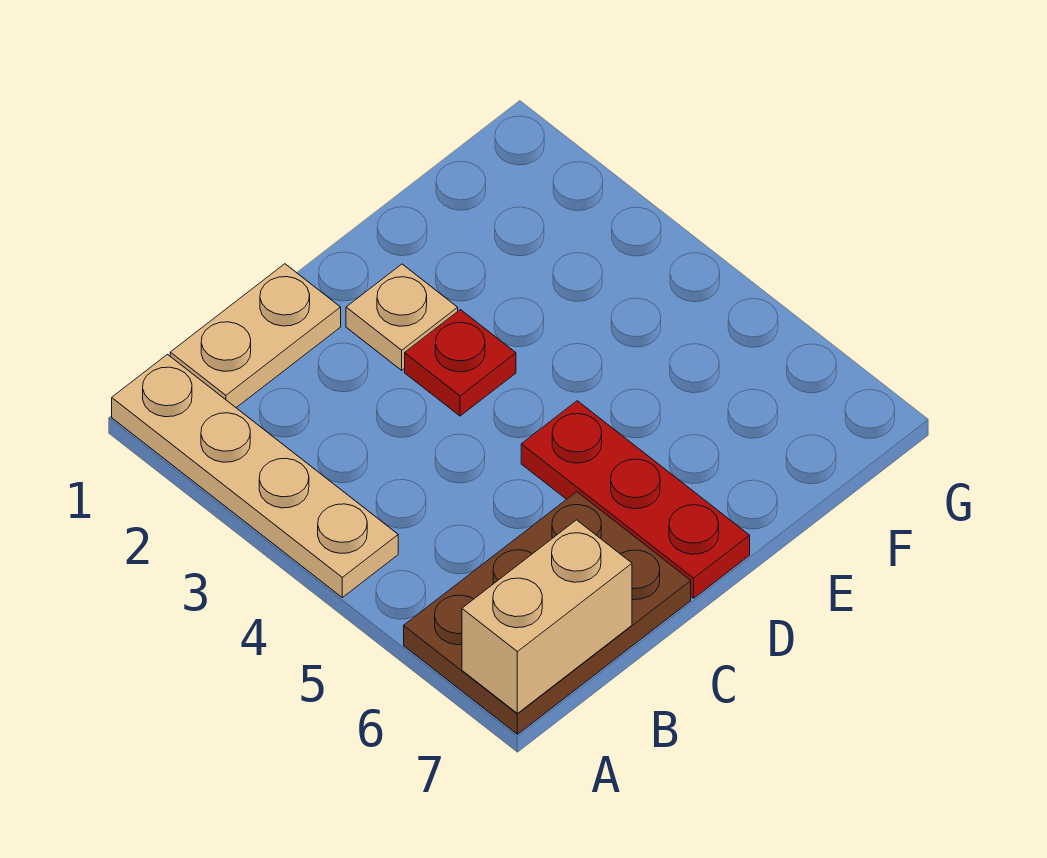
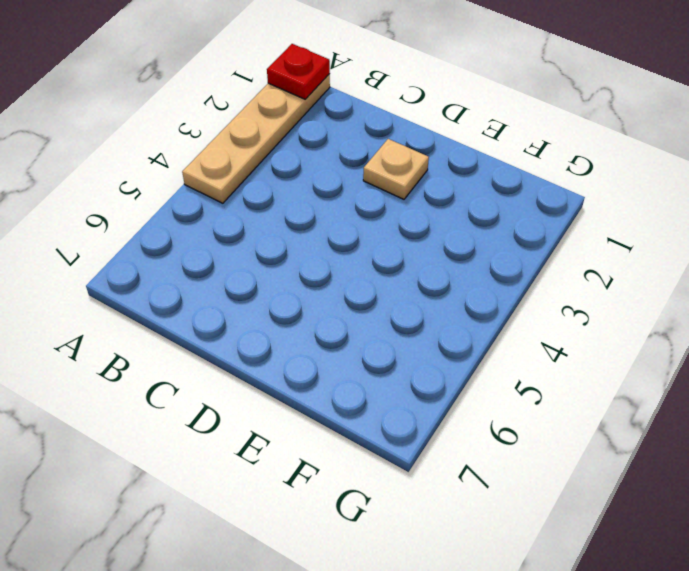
red plate A1 level 2 -> red plate D3 level 1
none -> brown plate A6:C7 level 1
none -> tan plate B1:C1 level 1

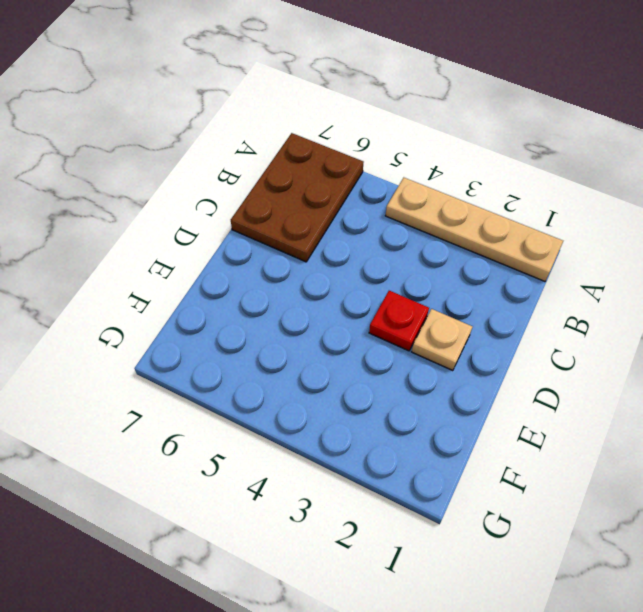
none -> tan plate B1:C1 level 1
none -> red plate D5:D7 level 1

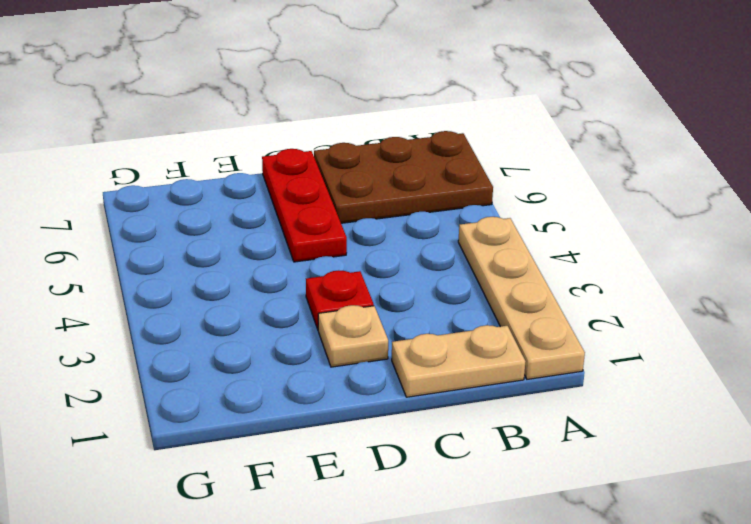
none -> tan brick A7:B7 level 2

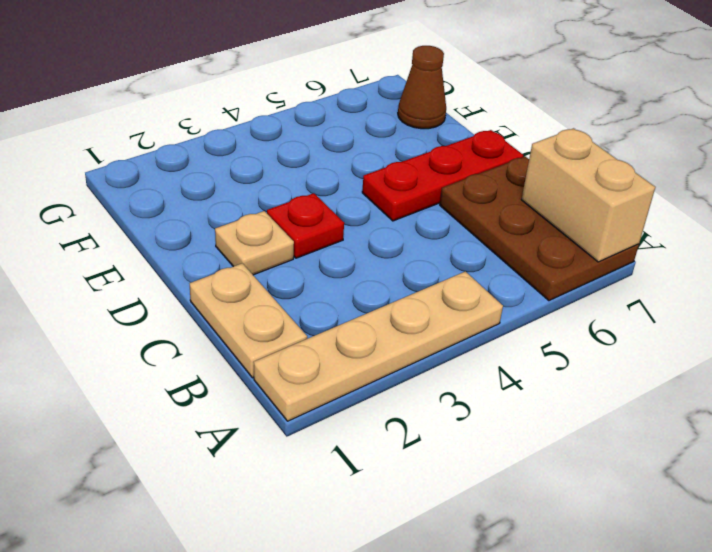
brown cone F7 level 1 -> none

